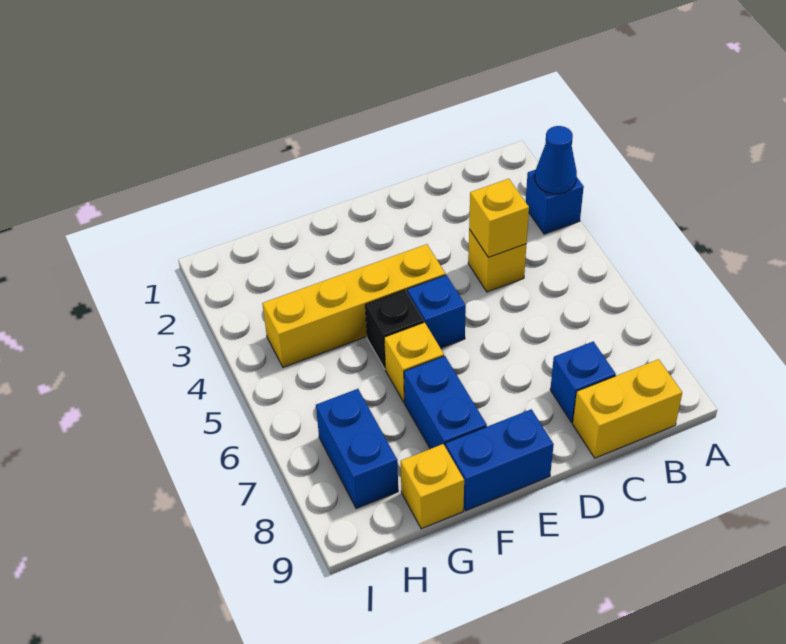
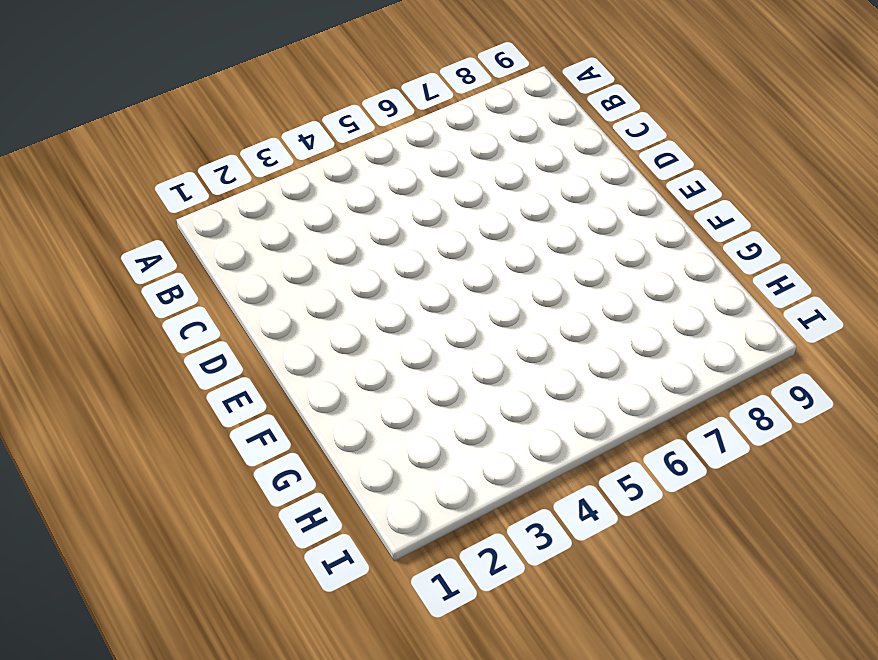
none -> blue brick A3 level 1
none -> yellow brick B9:C9 level 1
none -> yellow brick C4 level 1

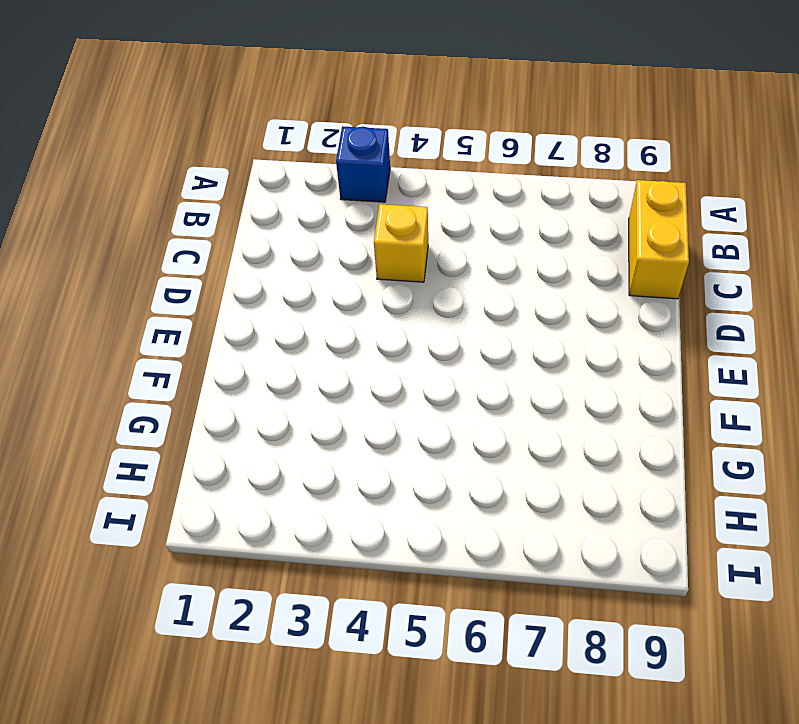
none -> blue brick C8 level 1
none -> yellow brick E4:H4 level 1
none -> blue brick E5 level 1

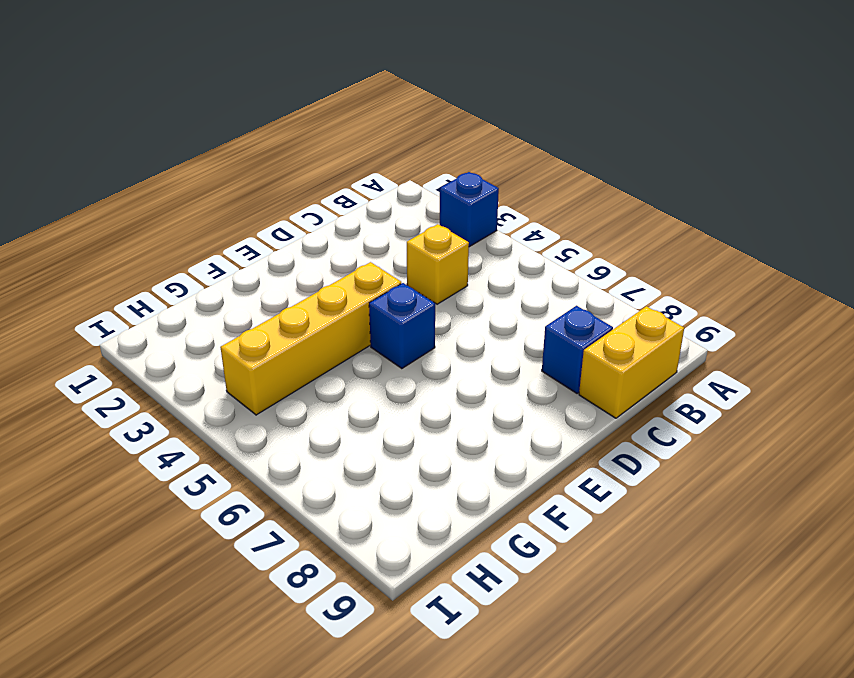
none -> blue brick E9:F9 level 1
none -> black brick F5 level 1
none -> yellow brick F6 level 1

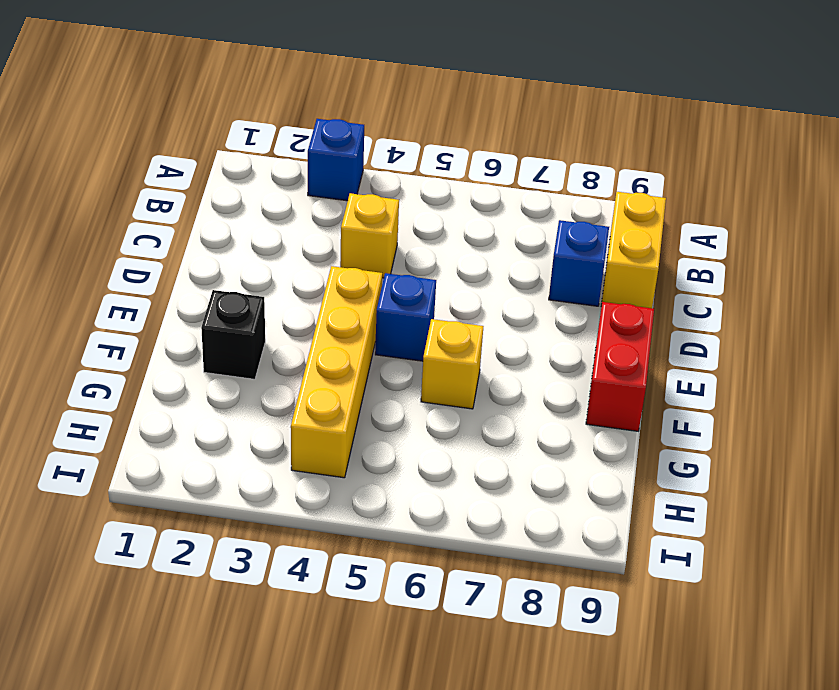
red brick E9:F9 level 1 -> blue brick E9:F9 level 1
black brick F2 level 1 -> black brick F5 level 1
none -> blue brick F7:F8 level 1
none -> yellow brick G9 level 1
none -> blue brick H7:H8 level 1

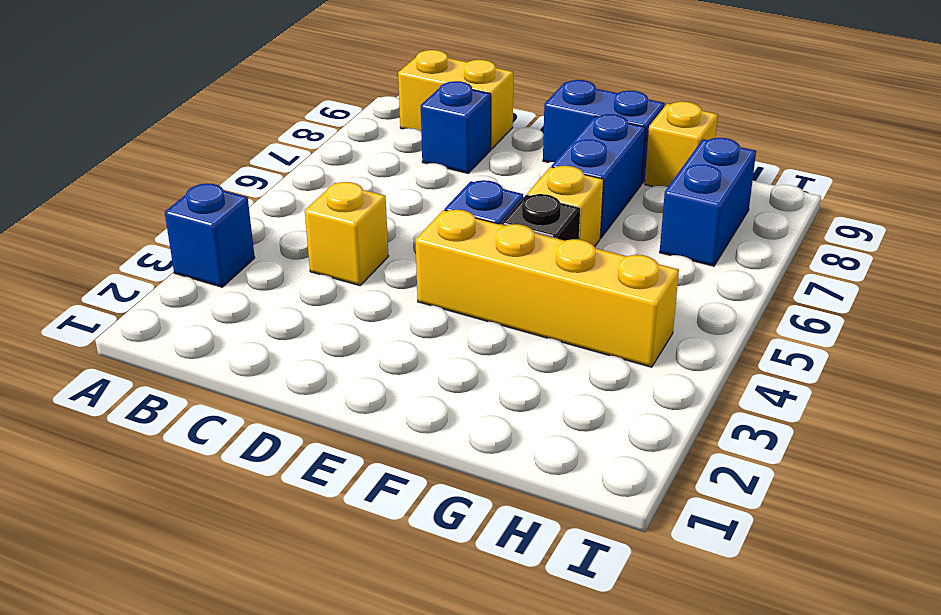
none -> blue cone A3 level 2
none -> yellow brick C4 level 2

